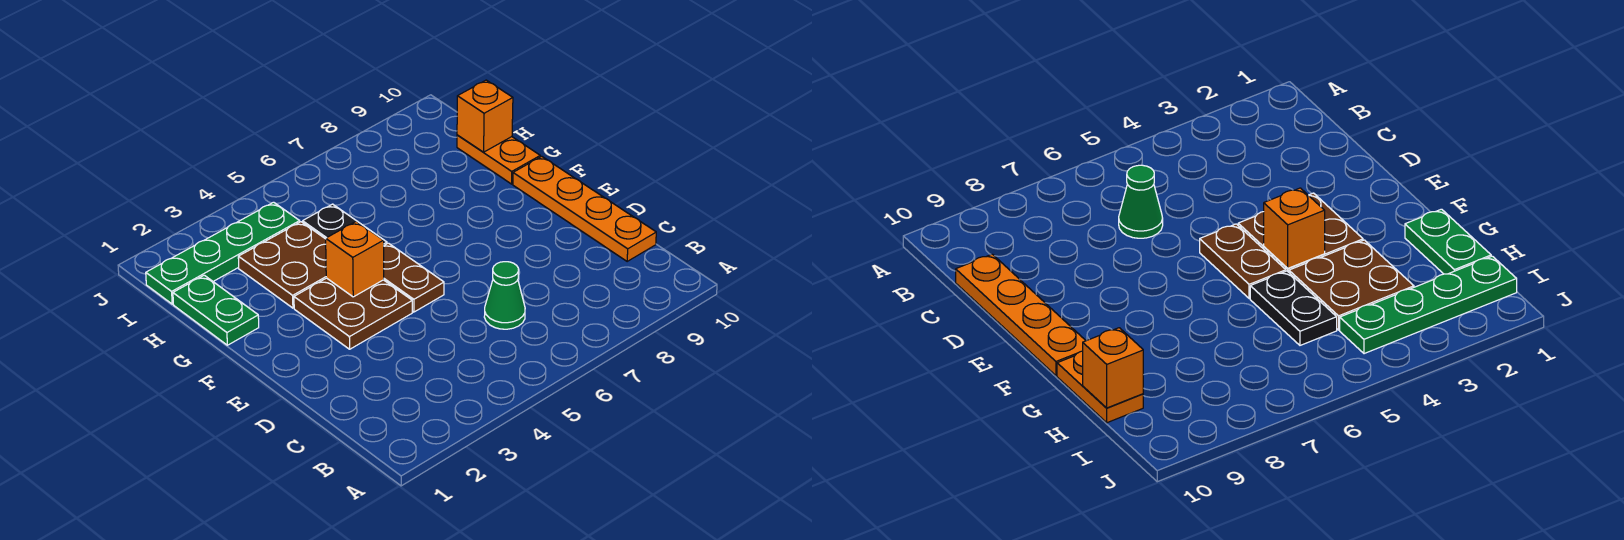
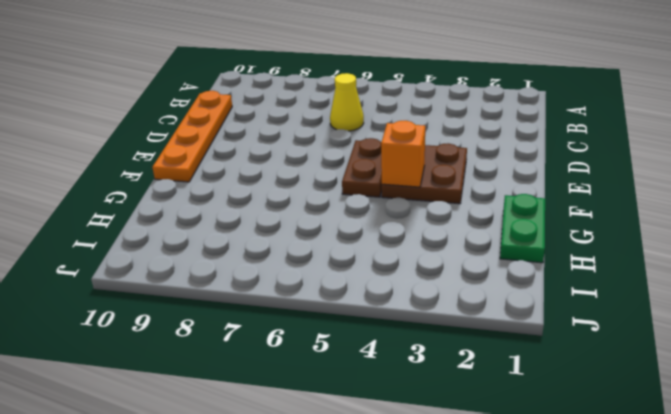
yellow cone C6 level 1 -> green cone C6 level 1
none -> brown plate G3:H4 level 1
none -> black plate G5:H5 level 1

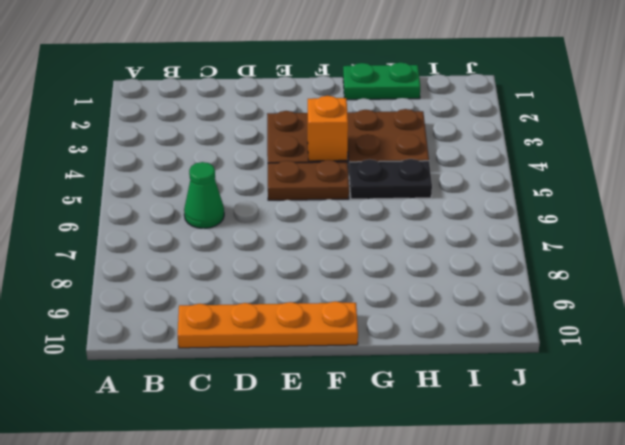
none -> orange plate G10:H10 level 1
none -> green plate I1:I4 level 1

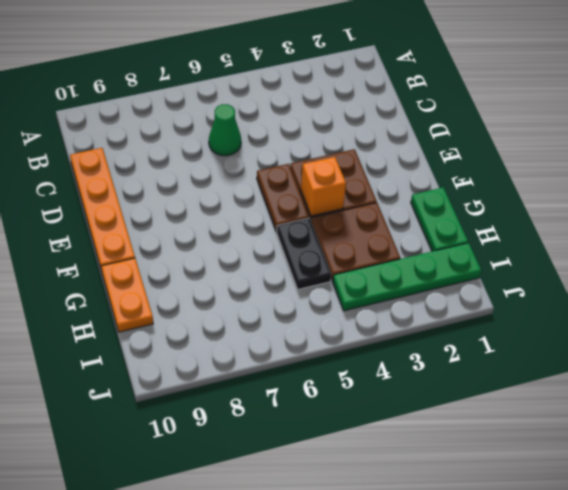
none -> orange brick H10 level 2

